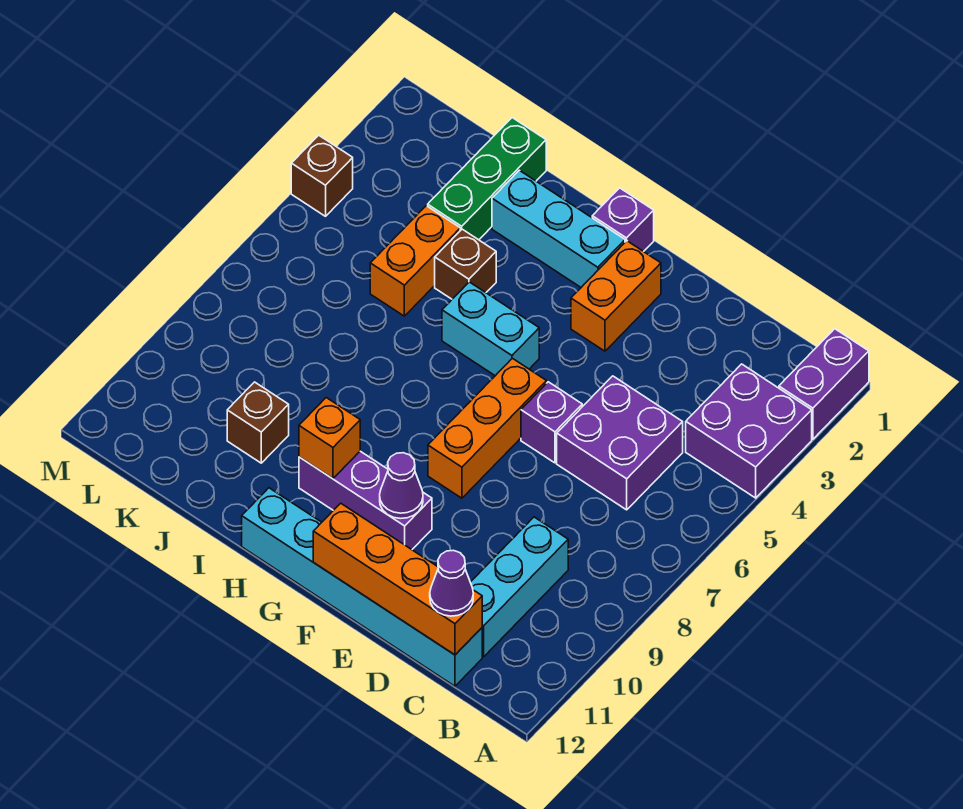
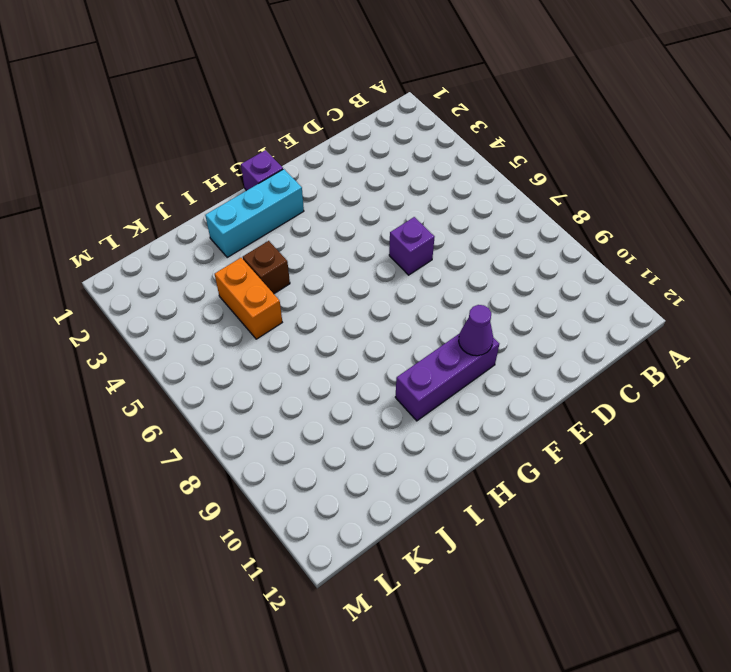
none -> purple brick A1:A2 level 1
none -> purple brick A3:B4 level 1
none -> purple brick C5:D6 level 1

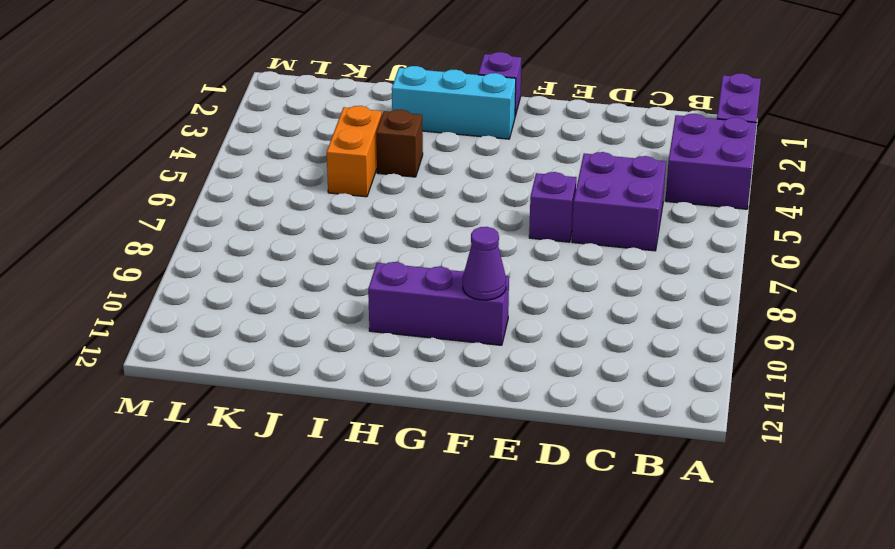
none -> cyan brick C9:C11 level 1
none -> cyan brick C12:H12 level 1
none -> orange brick F2:F3 level 1

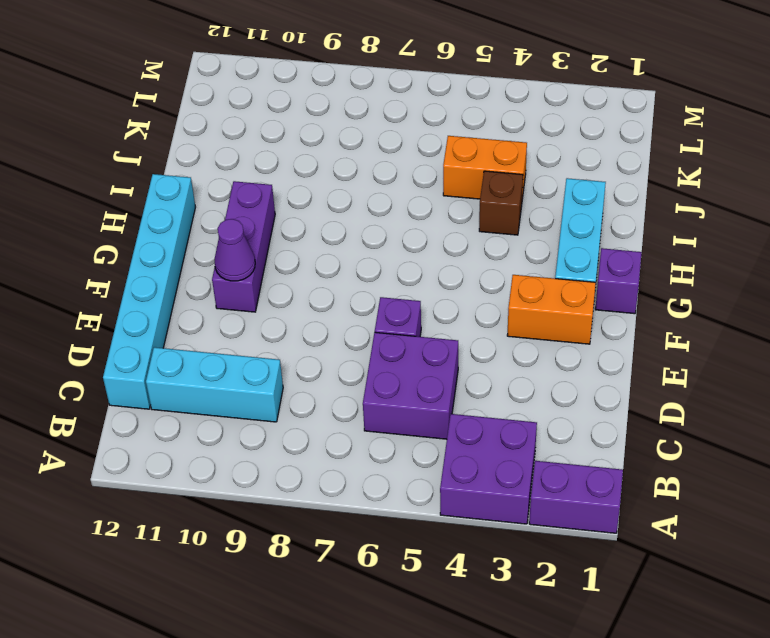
none -> orange brick F6:F8 level 1
none -> cyan brick G5:H5 level 1
none -> green brick J1:J3 level 1

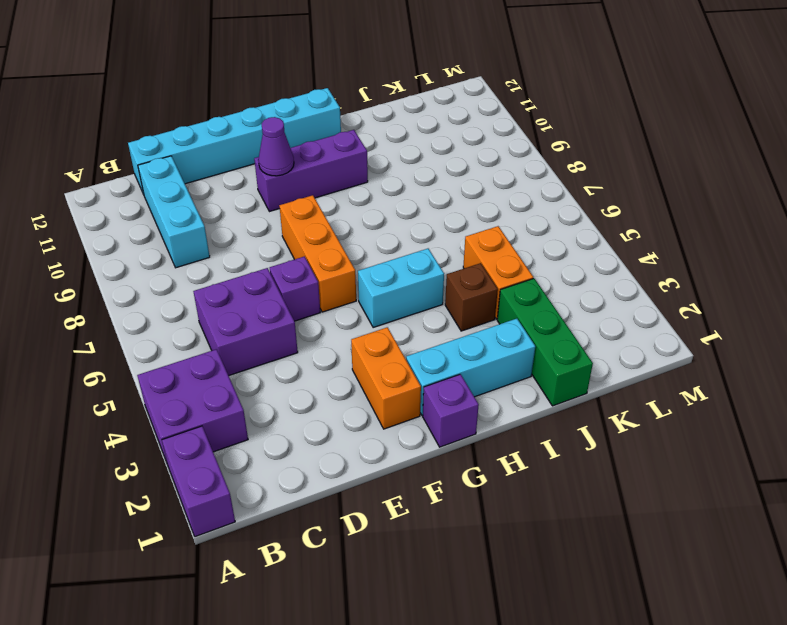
none -> brown brick J10 level 1
none -> brown brick M4 level 1
none -> orange brick C12:F12 level 2

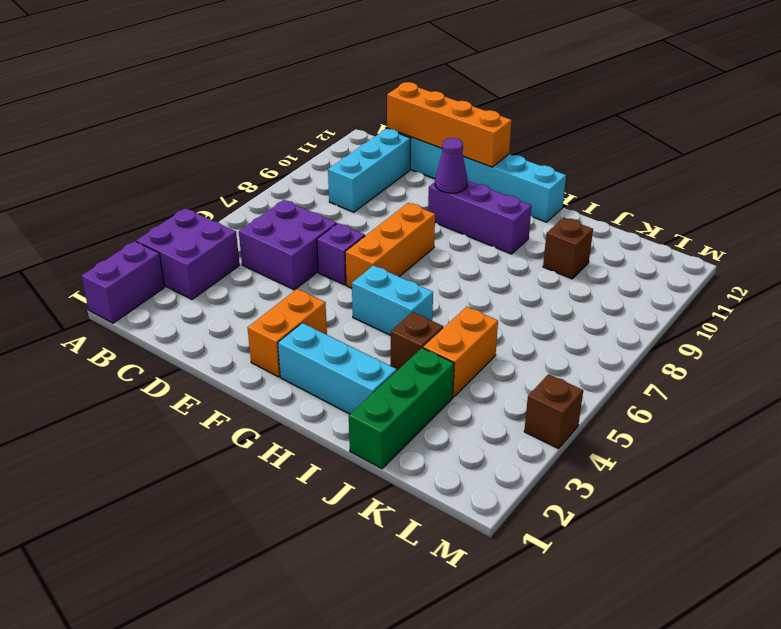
none -> purple brick G1 level 1
none -> orange brick H10 level 2
none -> purple cone C12 level 3

